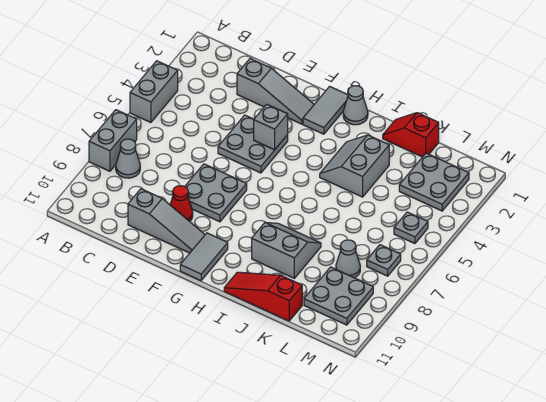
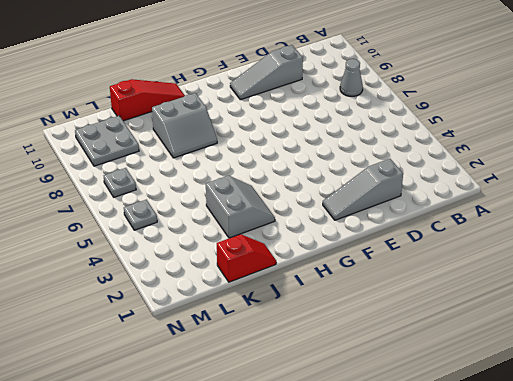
none -> grey brick A4:A5 level 1
none -> grey brick A7:A8 level 1
none -> grey plate E4:F5 level 1

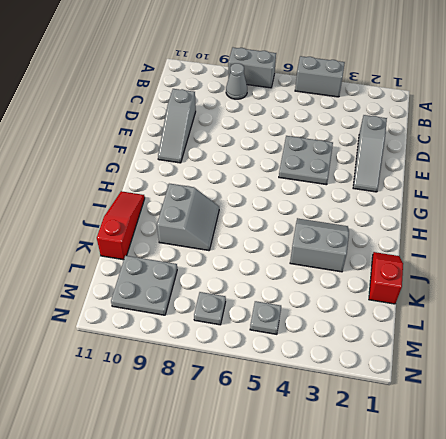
none -> grey plate E7:F8 level 1
none -> red cone E9 level 1
none -> grey tile G1:G2 level 1

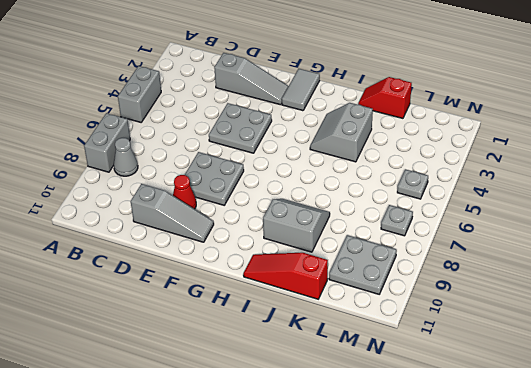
none -> grey tile G10:G11 level 1
none -> grey cone H1 level 1
none -> grey plate L2:M3 level 1

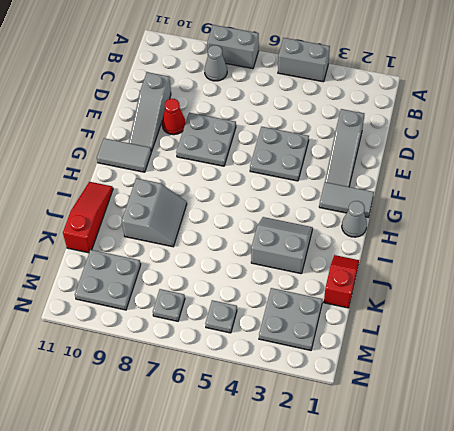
none -> grey cone L8 level 1
none -> grey brick F4 level 2

